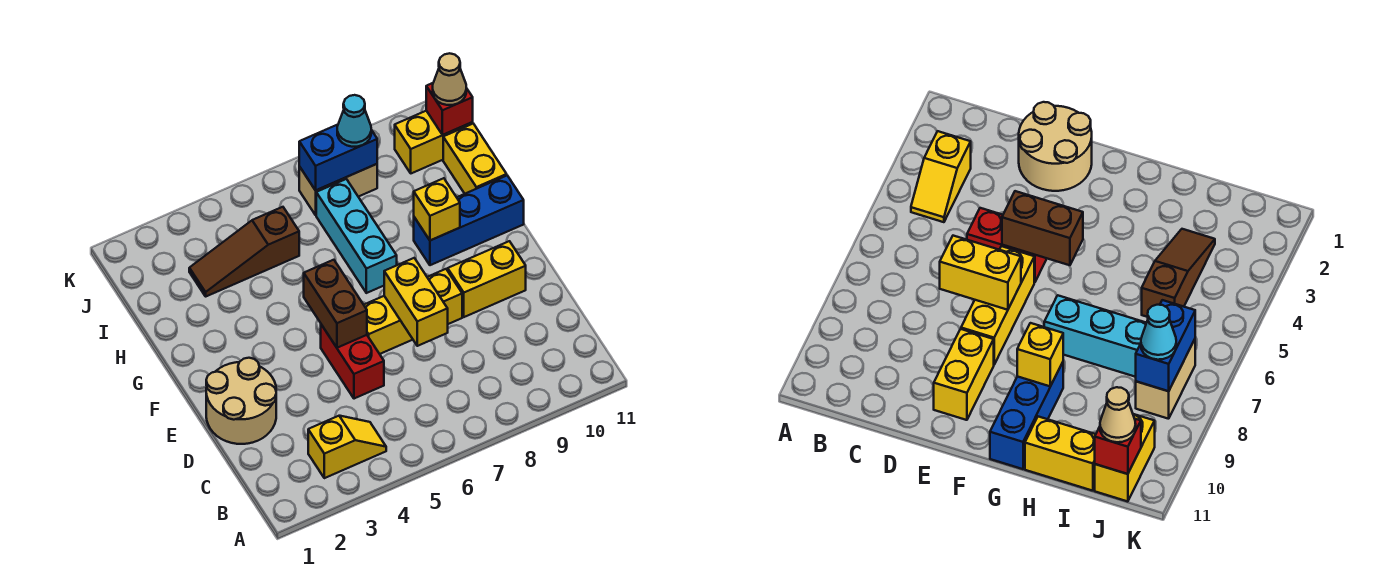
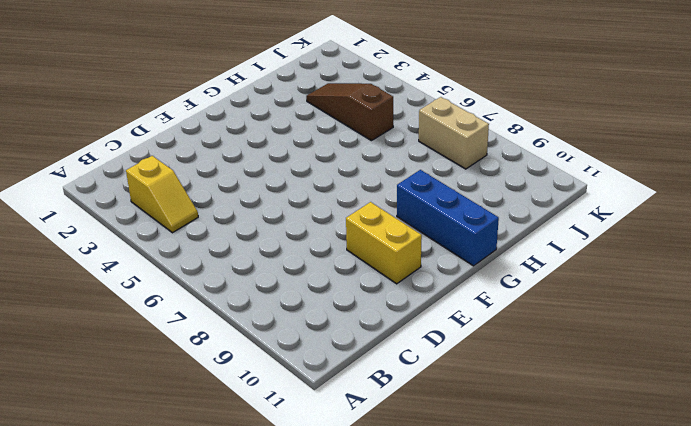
none -> tan round brick D1:E2 level 1
none -> red brick D5:E5 level 1
none -> yellow brick E6:E8 level 1

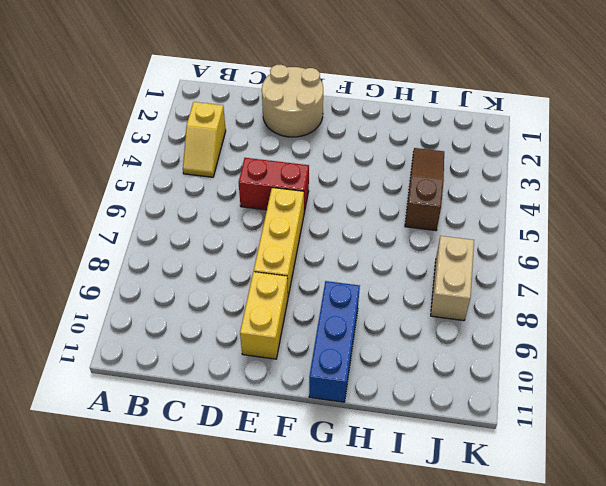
none -> cyan brick G7:I7 level 1
none -> yellow brick H11:I11 level 1
none -> yellow brick J10:J11 level 1

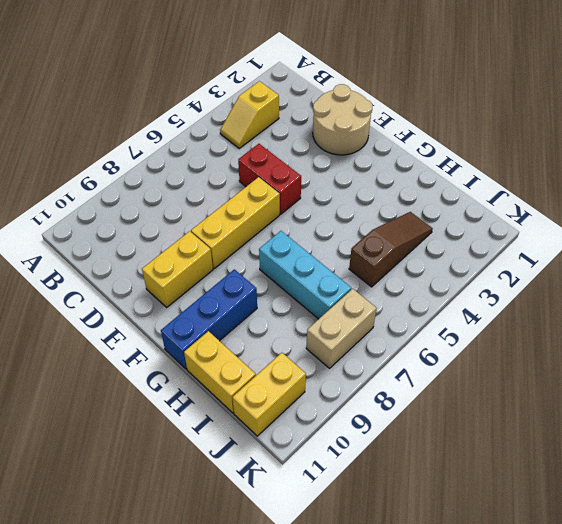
none -> yellow brick D7:E7 level 2
none -> brown brick E5:F5 level 2
none -> yellow brick G9 level 2

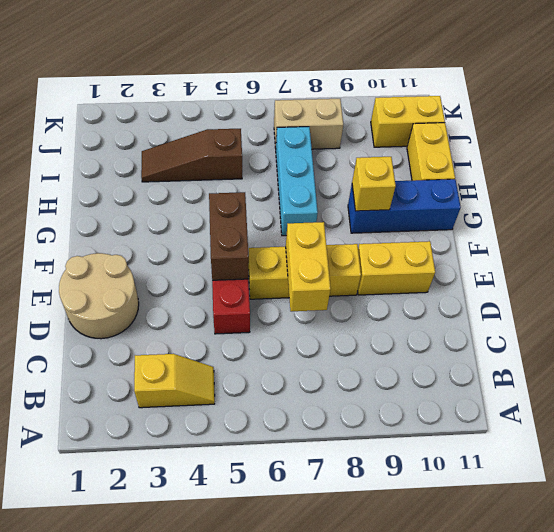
none -> blue brick J7:J8 level 2
none -> red brick J11 level 2
none -> cyan cone J8 level 3

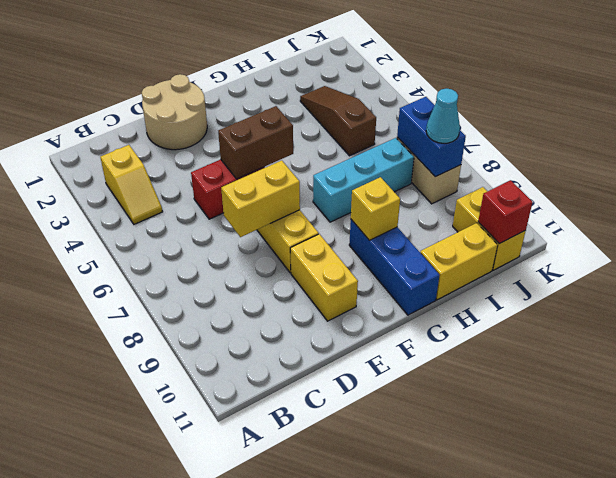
none -> tan cone J11 level 3

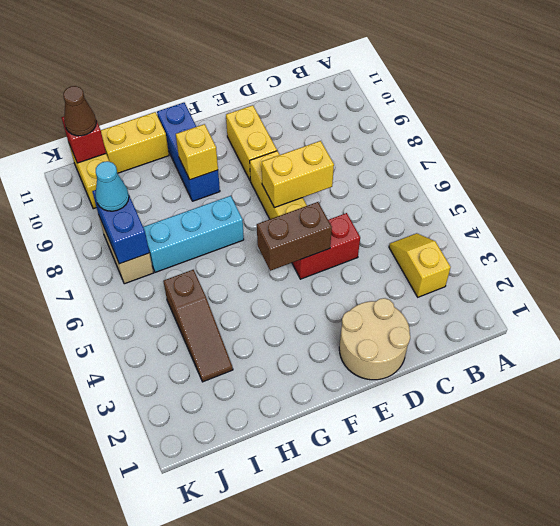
brown cone J11 level 3 -> tan cone J11 level 3

